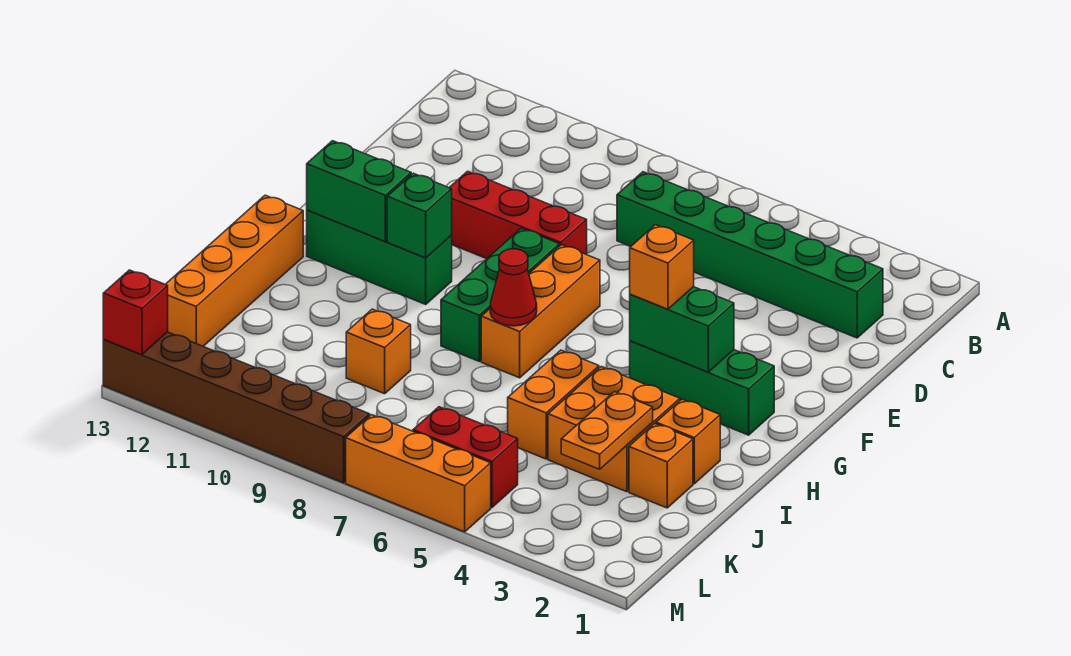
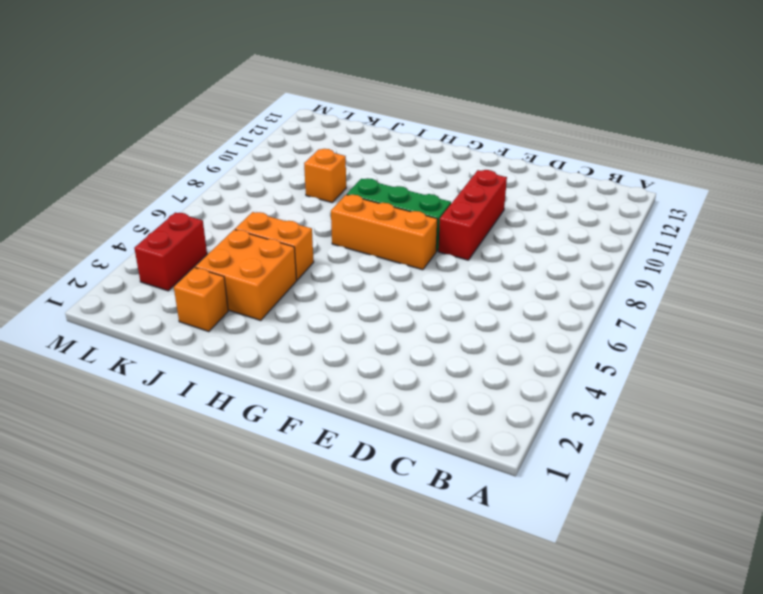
red brick L3:L4 level 1 -> red brick L5:L6 level 1
none -> green brick C2:C7 level 1
none -> green brick G2:G4 level 1
none -> green brick G10:G12 level 1

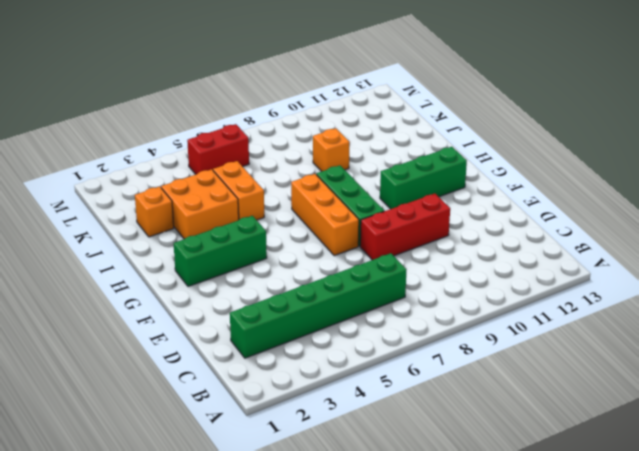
none -> orange brick H13:K13 level 1
none -> orange brick I2 level 1
none -> orange brick M5:M7 level 1

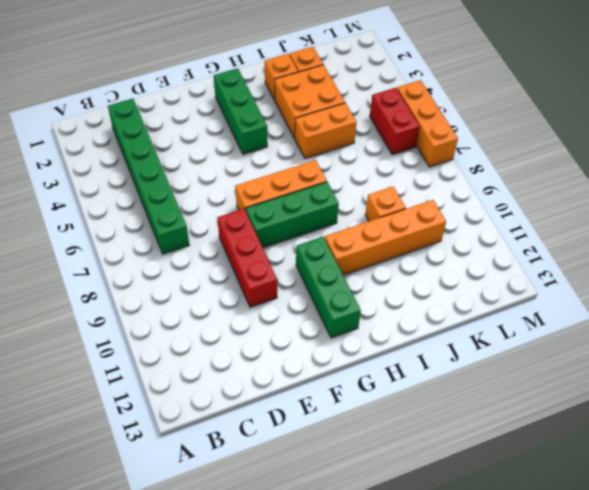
orange brick H10:K10 level 1 -> orange brick H13:K13 level 1
none -> brown brick M8:M13 level 1
none -> green brick G3:G4 level 2
none -> green brick G10 level 2

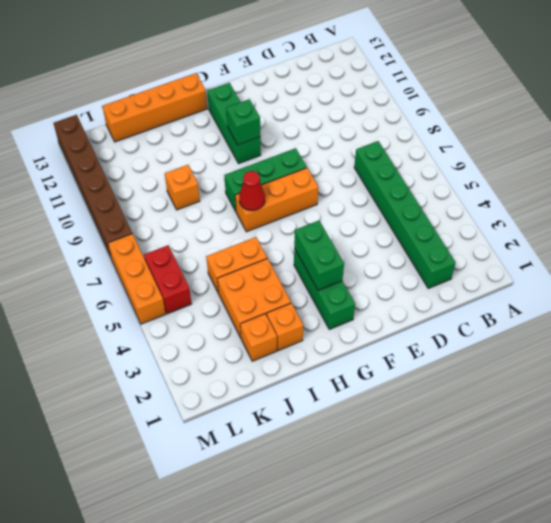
none -> red brick E8:E10 level 1
none -> green brick G11:G12 level 2
none -> orange plate J3:K3 level 2

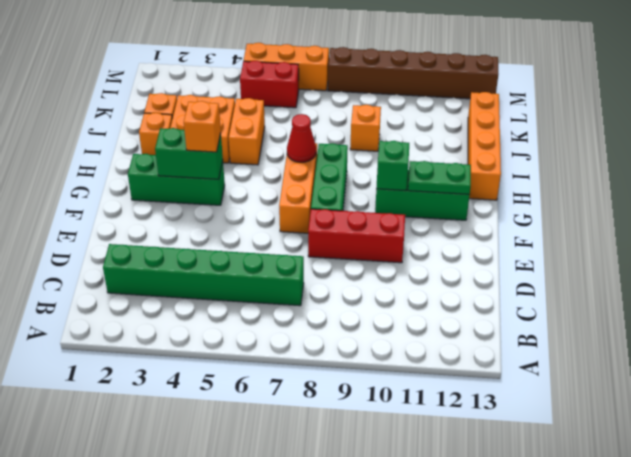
green plate G11:G12 level 2 -> green brick G11:G12 level 2
none -> orange plate J3:K3 level 2
none -> red brick M13 level 2

